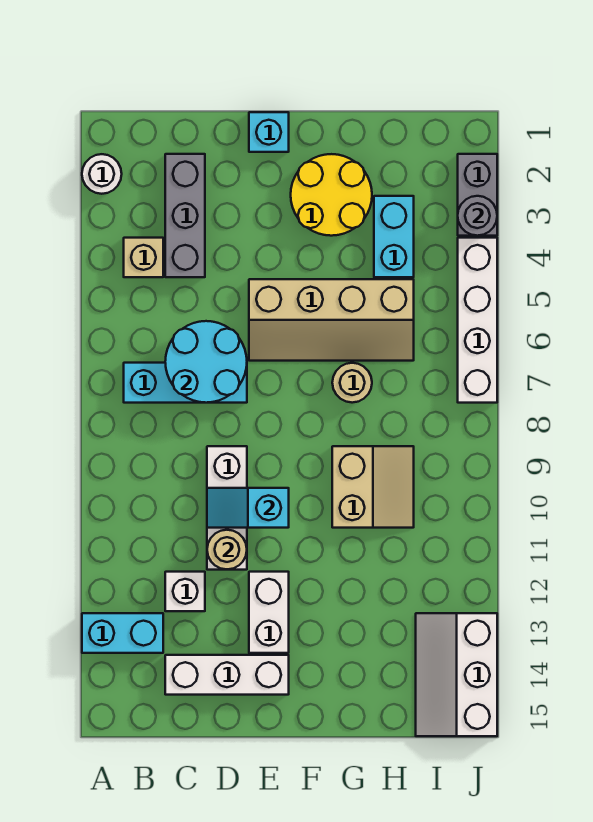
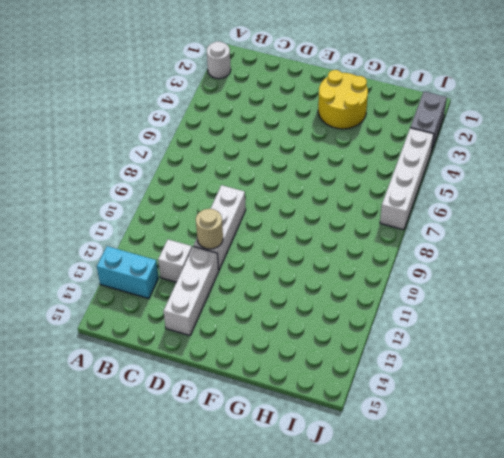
white brick D12:D14 level 1 -> white brick C14:E14 level 1
none -> tan brick B4 level 1
none -> cyan brick B7:D7 level 1
none -> grey brick C2:C4 level 1

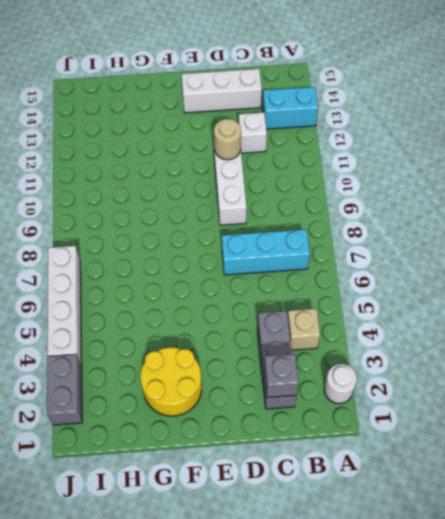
grey brick C2 level 2 -> none
none -> cyan brick E1 level 1
none -> tan slope E5:H6 level 1 top 5
none -> white brick E12:E13 level 1

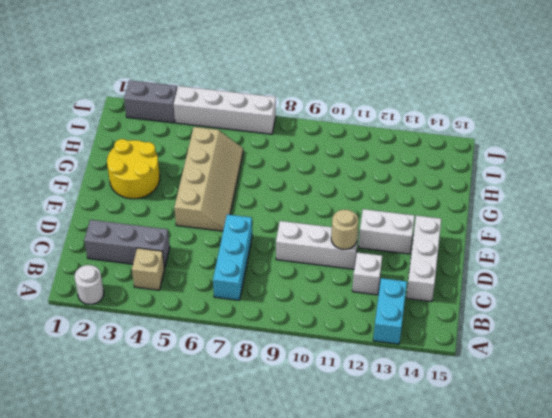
none -> cyan brick E1 level 1
none -> tan round brick G7 level 1
none -> tan slope G9:H10 level 1 top G

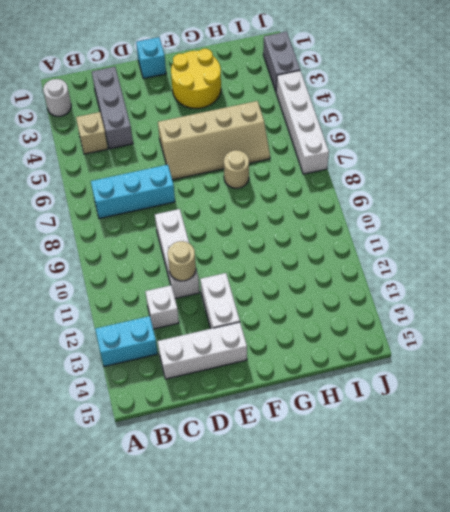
none -> tan slope G9:H10 level 1 top G
none -> cyan brick H3:H4 level 1
none -> white slope I13:J15 level 1 top J

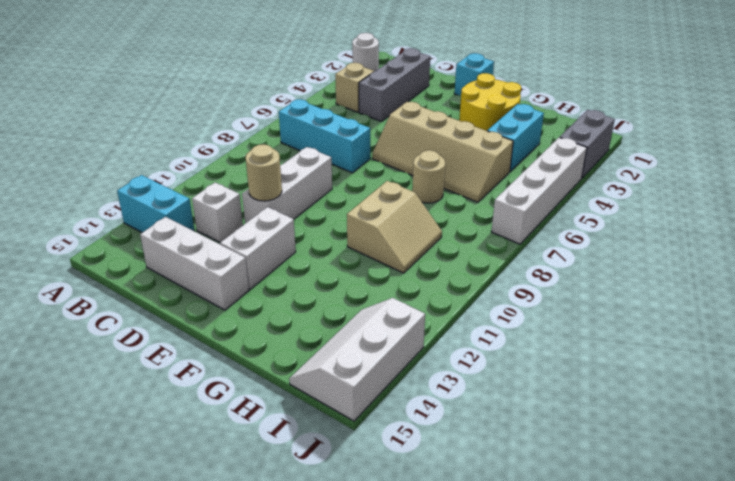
none -> cyan round brick C6:D7 level 2
none -> cyan slope D10:E10 level 2 top E
none -> grey round brick J3 level 2

